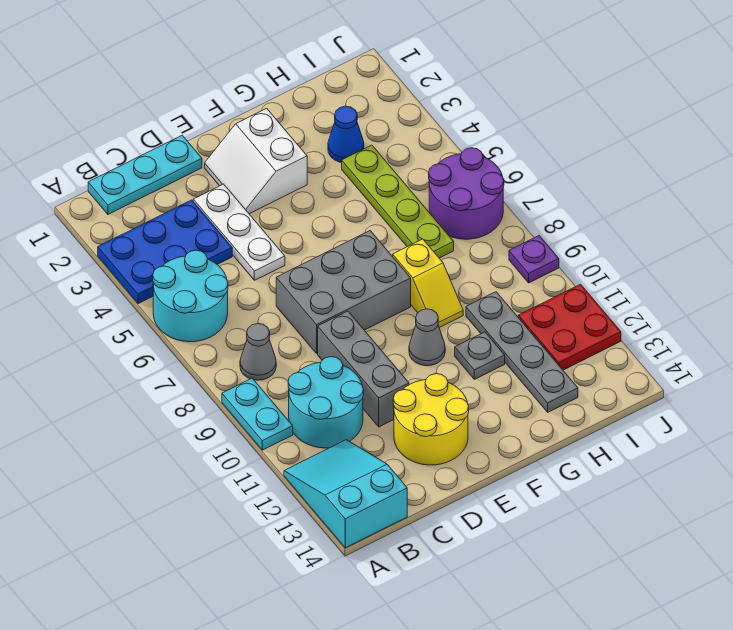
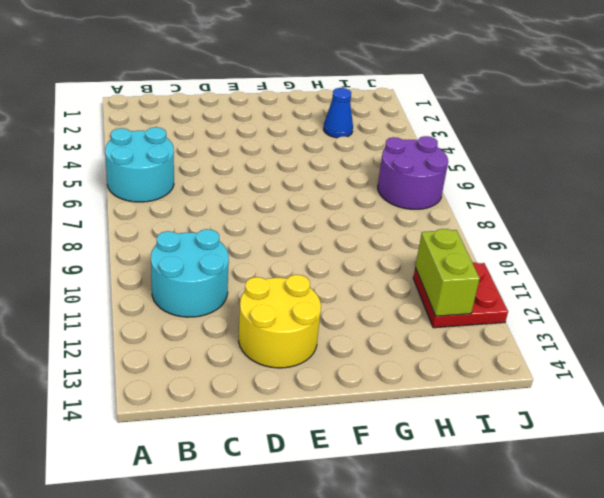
lime brick I11:I12 level 2 -> none
none -> blue plate A3:C4 level 1
none -> cyan plate A9:A10 level 1
none -> cyan slope A12:B14 level 1 top 14

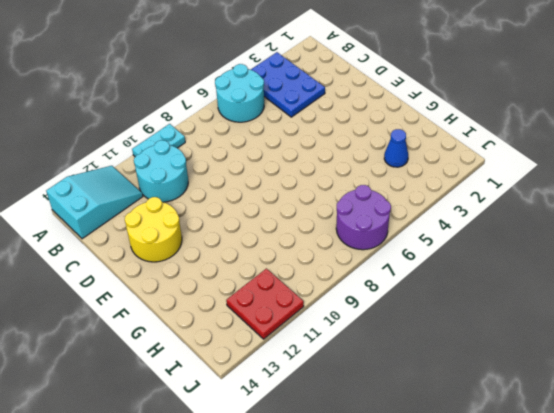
none -> cyan plate B1:D1 level 1
none -> grey cone B8 level 1
none -> white plate D3:D5 level 1

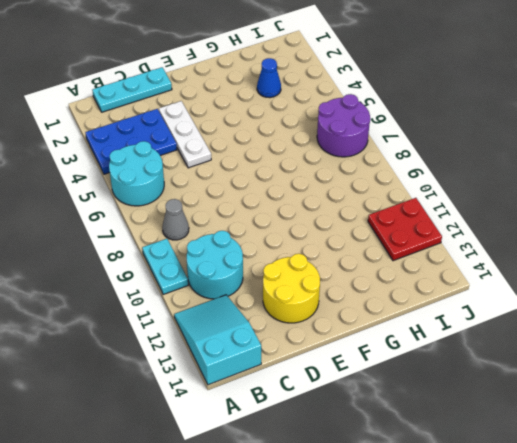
none -> grey brick D7:F8 level 1
none -> grey brick D9:D11 level 1
none -> white slope E2:F3 level 1 top F

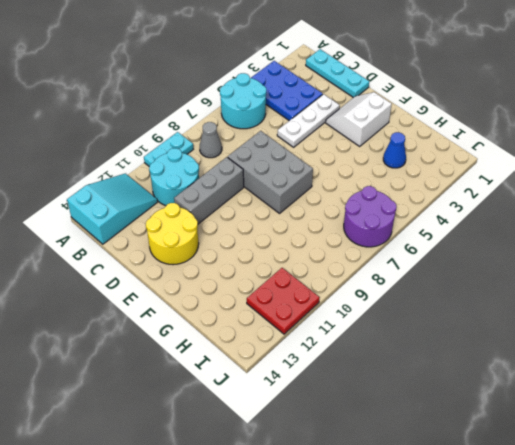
none -> grey cone F10 level 1
none -> yellow slope G8:G9 level 1 top 8
none -> grey plate G11 level 1

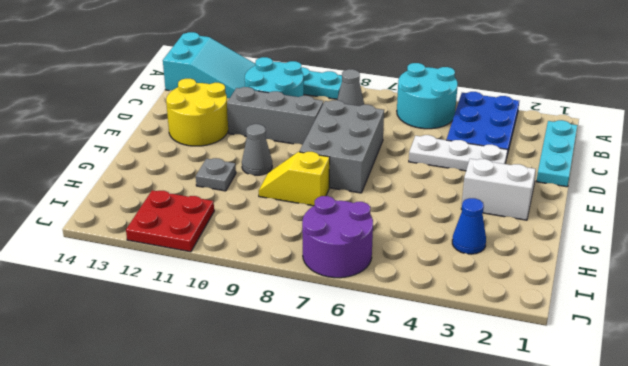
none -> lime plate H4:H7 level 1
none -> grey plate H10:H13 level 1
none -> purple plate J9 level 1

